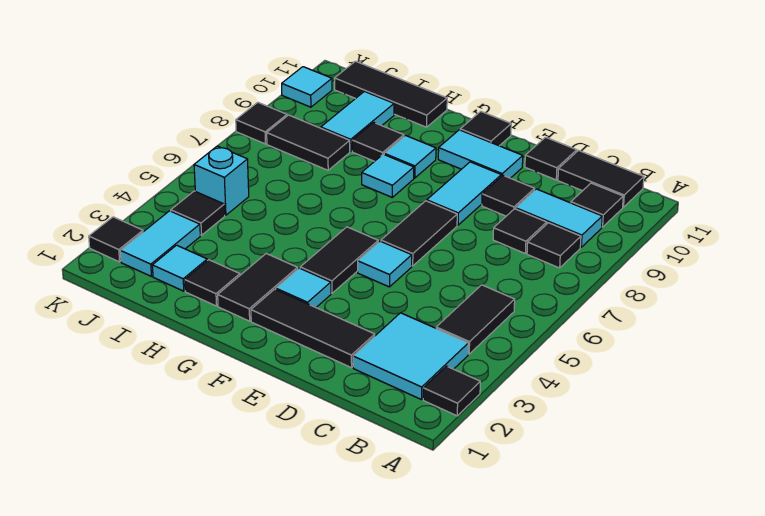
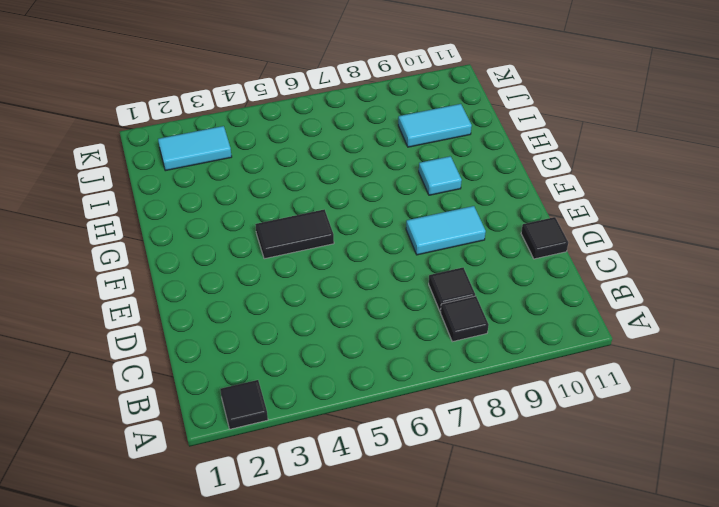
none -> cyan tile B2:C3 level 1
none -> black tile B4:B5 level 1
none -> cyan tile B9:C9 level 1
none -> black tile B10 level 1

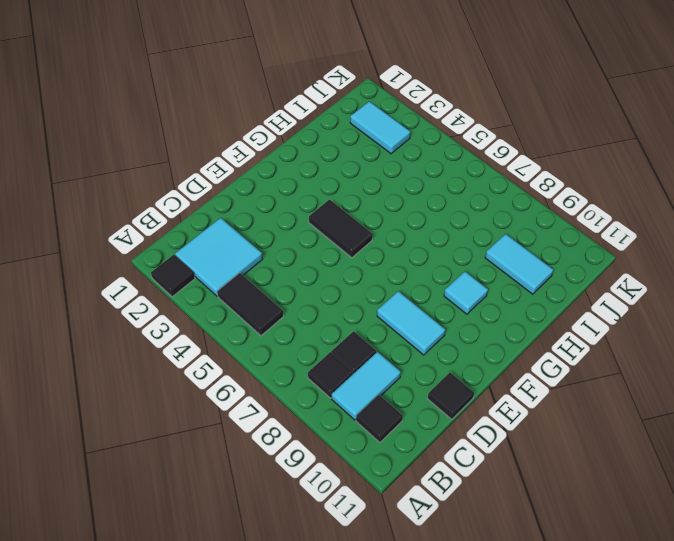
none -> black tile B11:C11 level 1
none -> black tile D2:F2 level 1
none -> black tile D9 level 1
none -> cyan tile E5 level 1

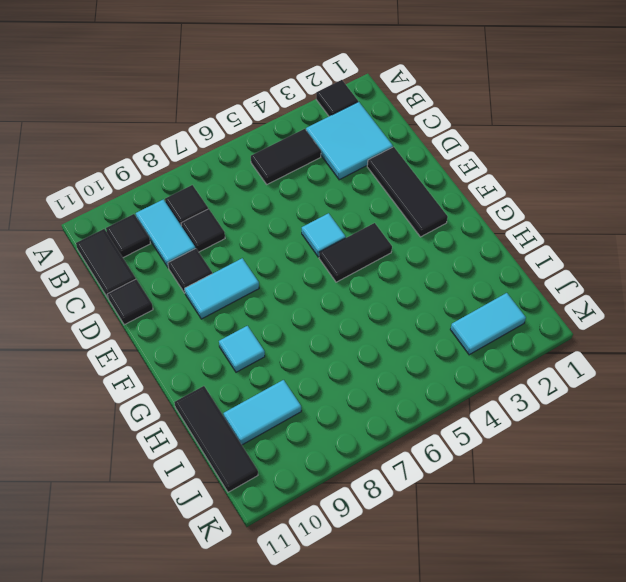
none -> black tile E6:E7 level 1
none -> cyan tile E10:F10 level 1
none -> cyan tile F3 level 1
none -> black tile F11 level 1

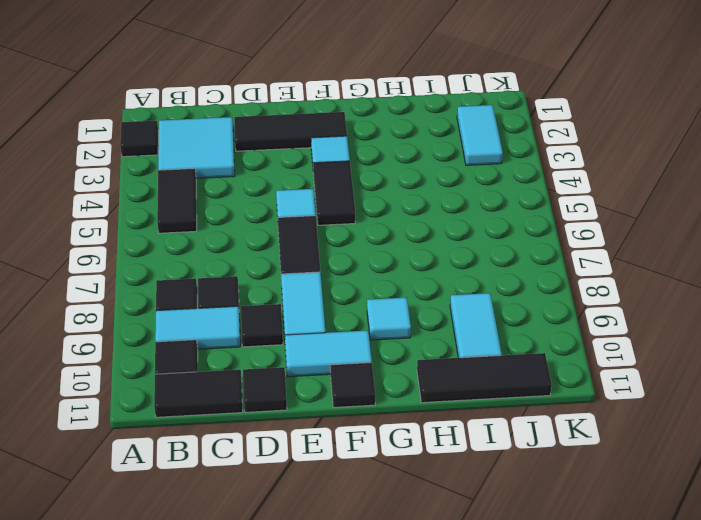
none -> black tile G2:G3 level 1
none -> cyan tile G8 level 1
none -> black tile H2 level 1
none -> black tile H9 level 1

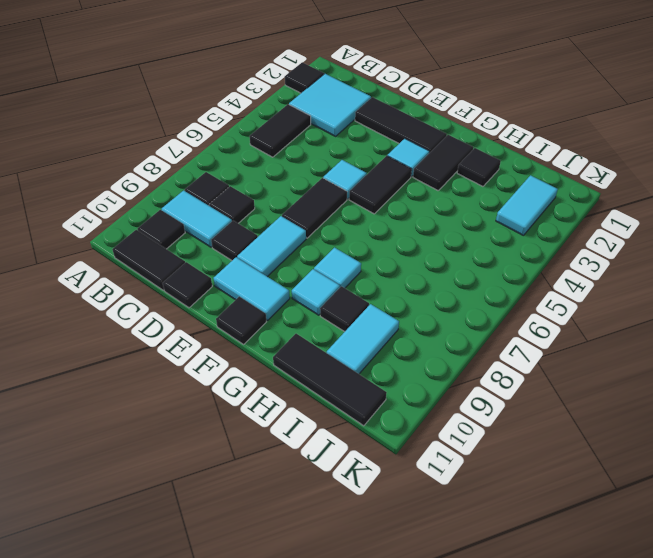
none -> cyan tile I2 level 1
none -> black tile I8:J8 level 1
none -> black tile J4 level 1
none -> cyan brick J5 level 1

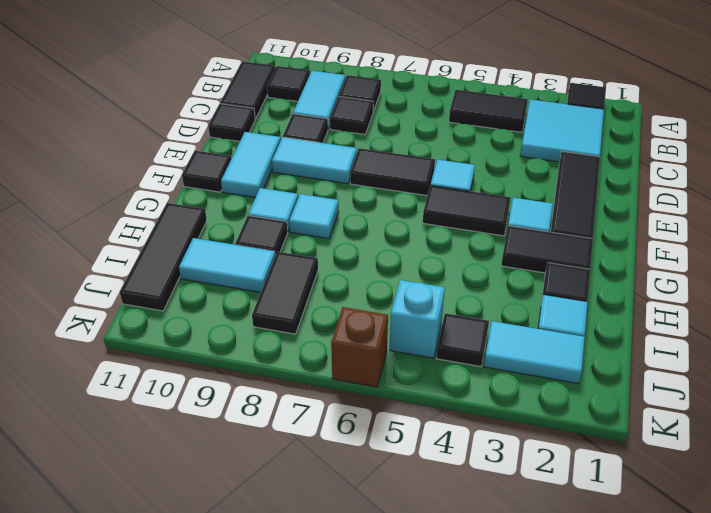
brown brick K6 level 1 -> none
none -> black tile K2 level 1
none -> black tile K8 level 1
none -> cyan tile K10 level 1

